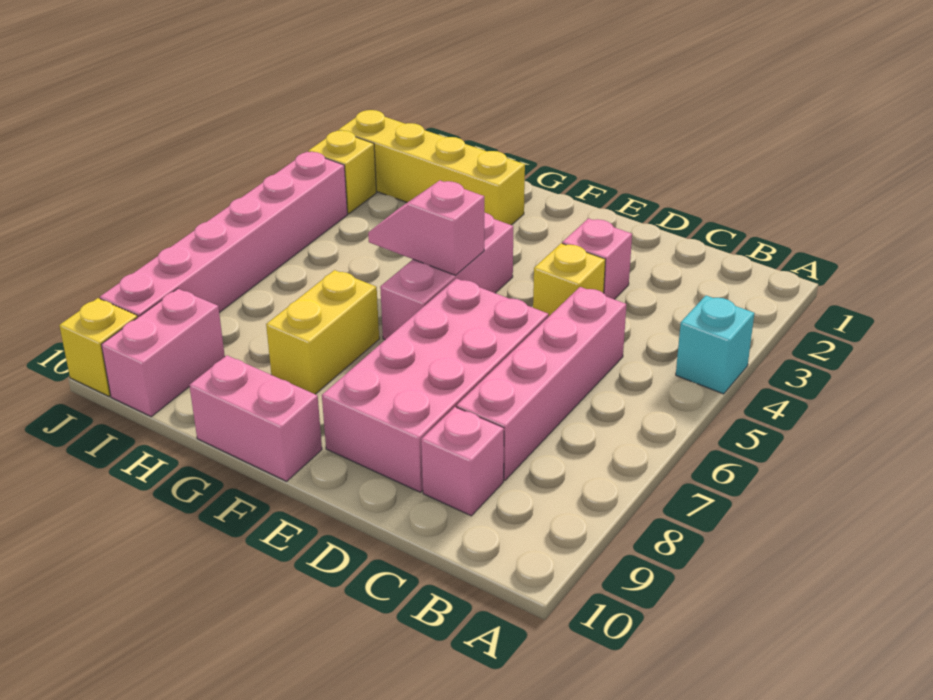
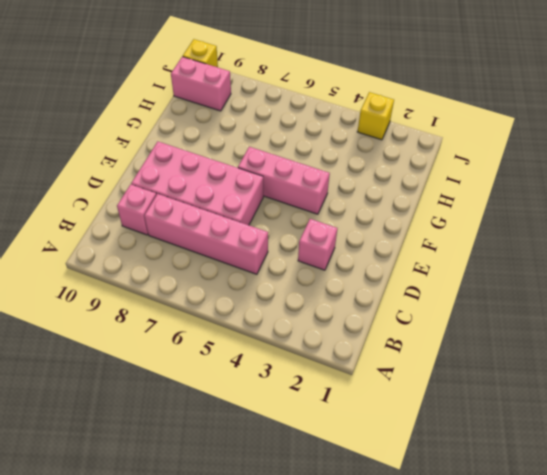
none -> cyan brick A4 level 1
none -> yellow brick D4 level 1
none -> pink brick F10:G10 level 1

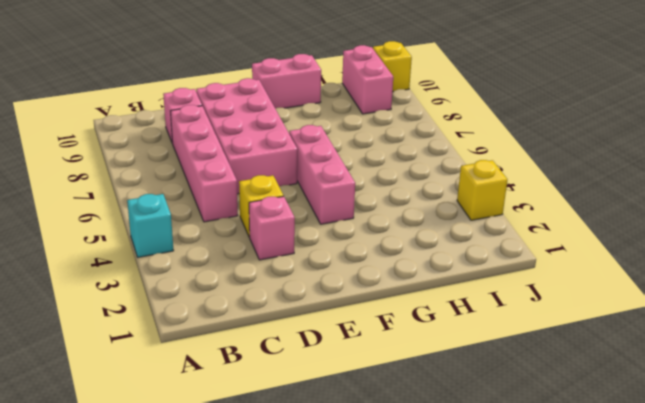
none -> yellow brick G2:J2 level 1
none -> yellow brick G7:G8 level 1
none -> pink brick J4:J9 level 1

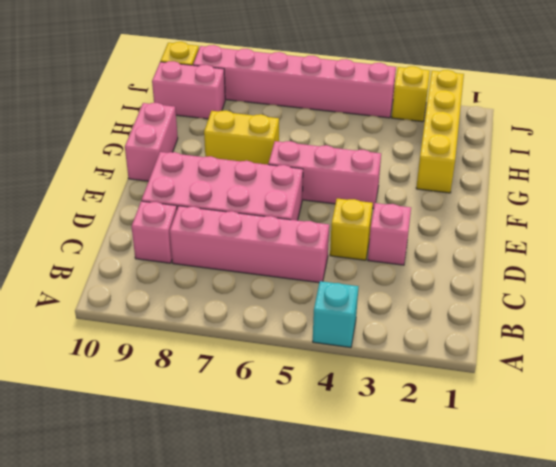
none -> pink slope F5:G5 level 2 top F

